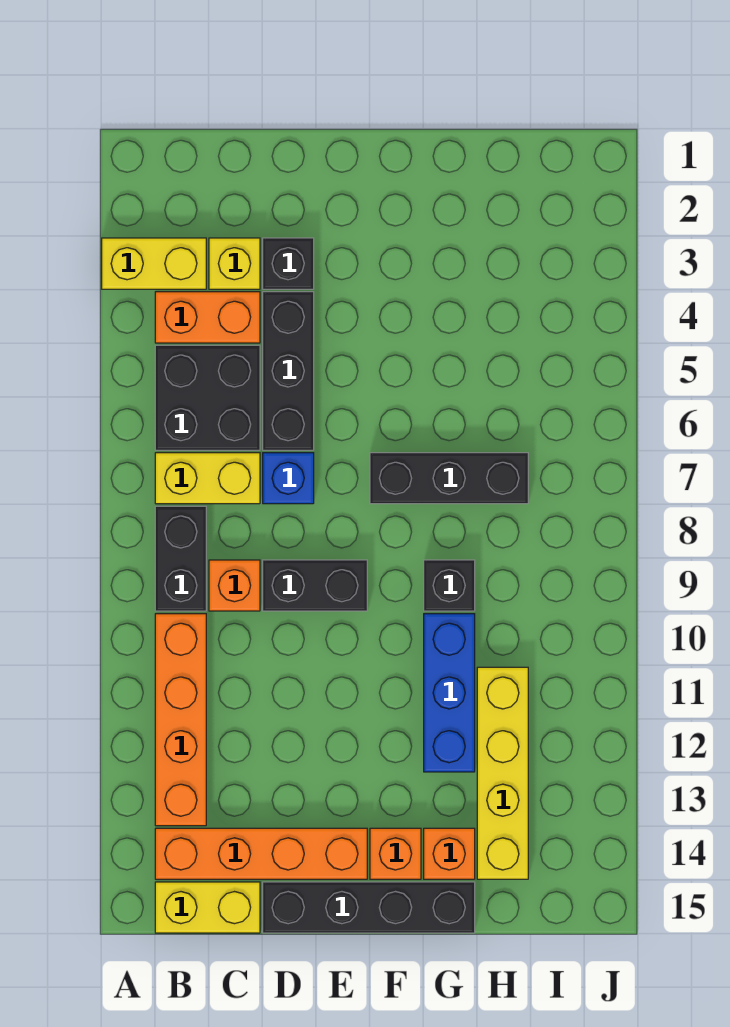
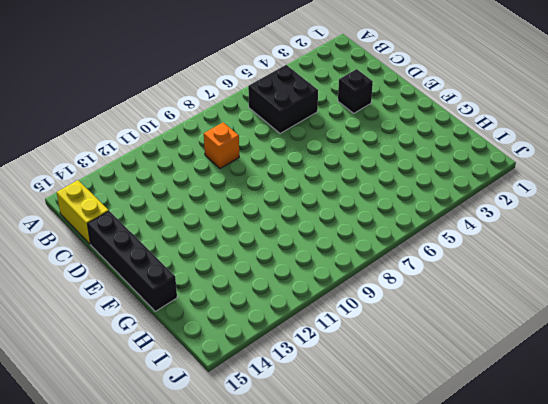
none -> yellow brick A3:B3 level 1
none -> orange brick B4:C4 level 1
none -> yellow brick B7:C7 level 1

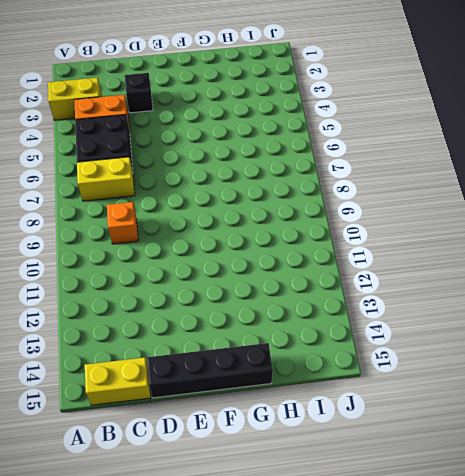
none -> black brick B8:B9 level 1
none -> orange brick B10:B13 level 1
none -> orange brick B14:E14 level 1

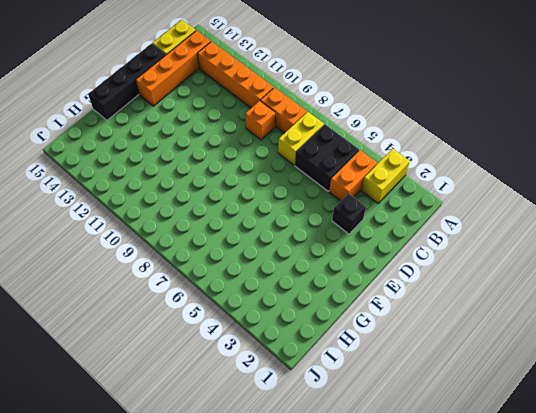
orange brick B8:B9 level 1 -> black brick B8:B9 level 1
none -> yellow brick C3 level 1
none -> black brick D4:D6 level 1
none -> blue brick D7 level 1

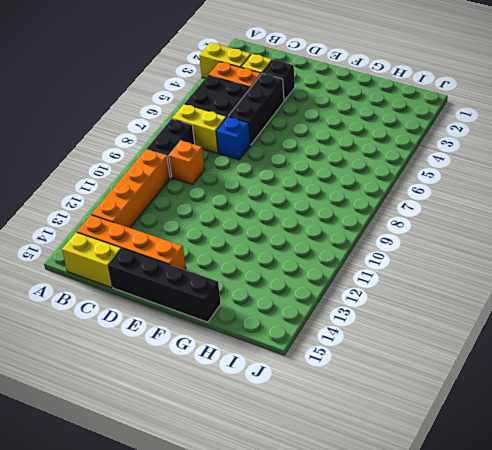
none -> black brick D9:E9 level 1
none -> black brick F7:H7 level 1
none -> orange brick F14 level 1

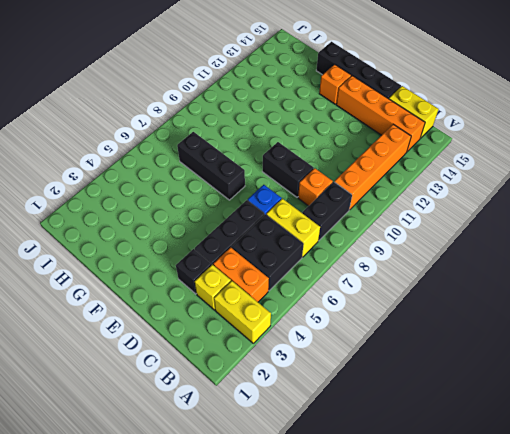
none -> black brick G9 level 1
none -> blue brick G10:G12 level 1
none -> orange brick G14 level 1

